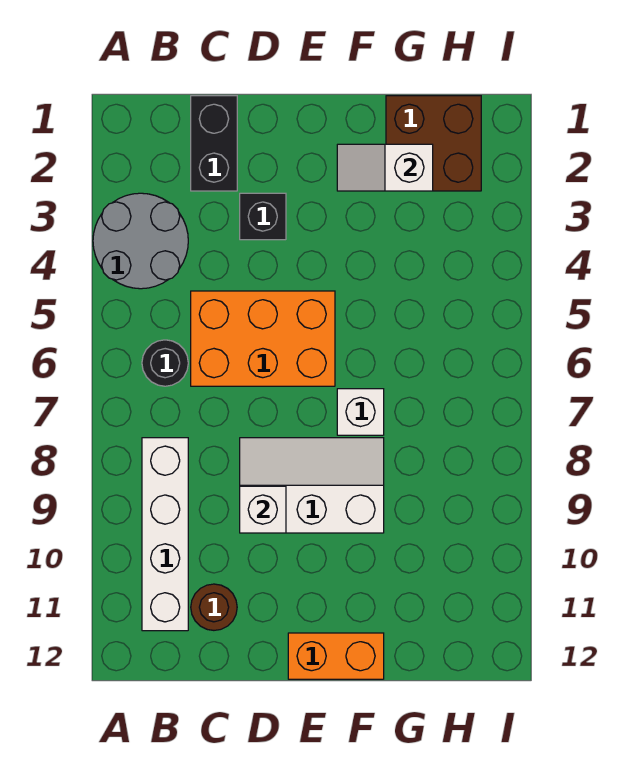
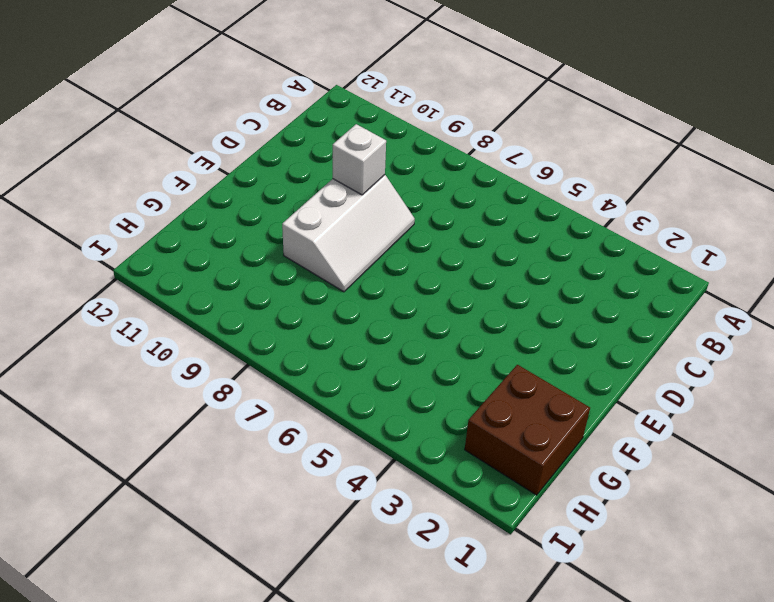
none -> grey round brick A3:B4 level 1
none -> black round brick B6 level 1
none -> white brick B8:B11 level 1

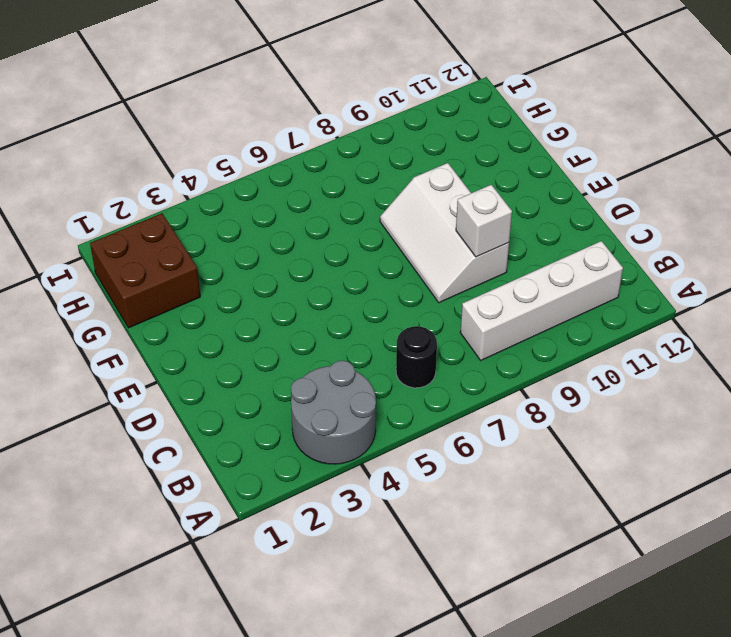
none -> black brick C1:C2 level 1
none -> orange brick C5:E6 level 1
none -> brown round brick C11 level 1

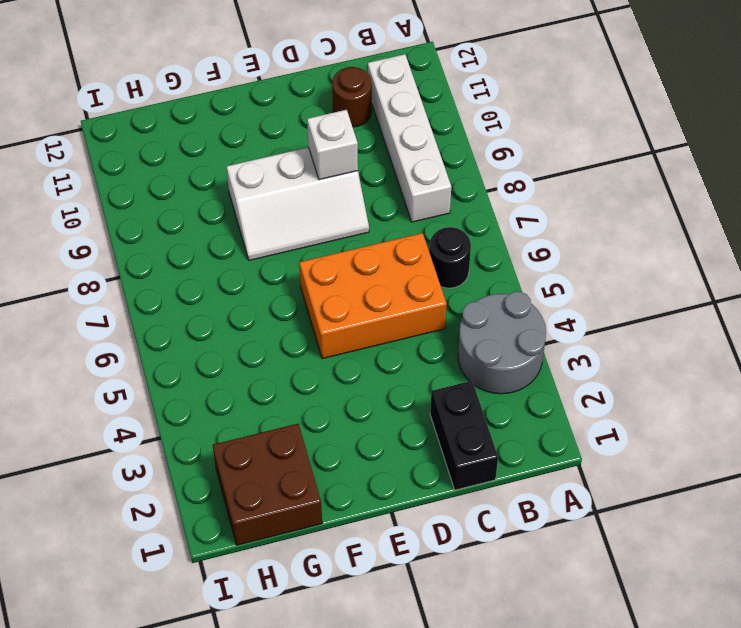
none -> black brick D3 level 1
none -> orange brick E12:F12 level 1
none -> white brick F7 level 1

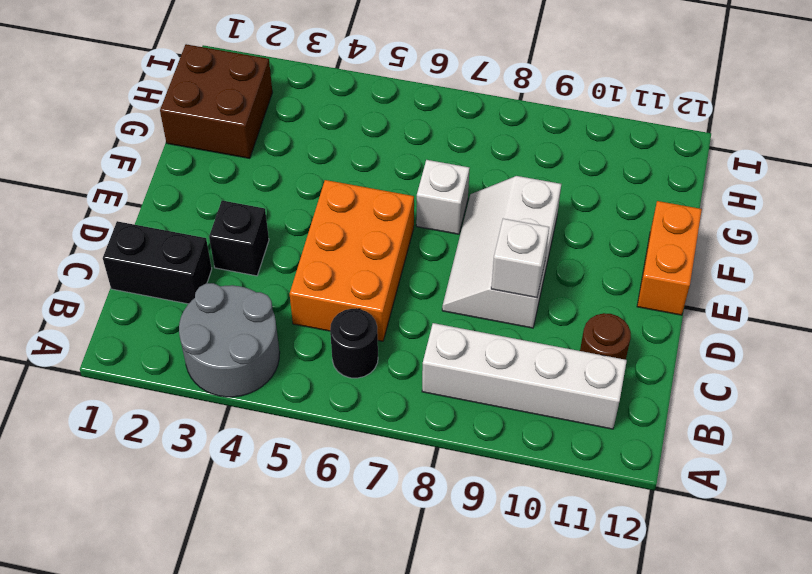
none -> white slope F2:G2 level 2 top G

